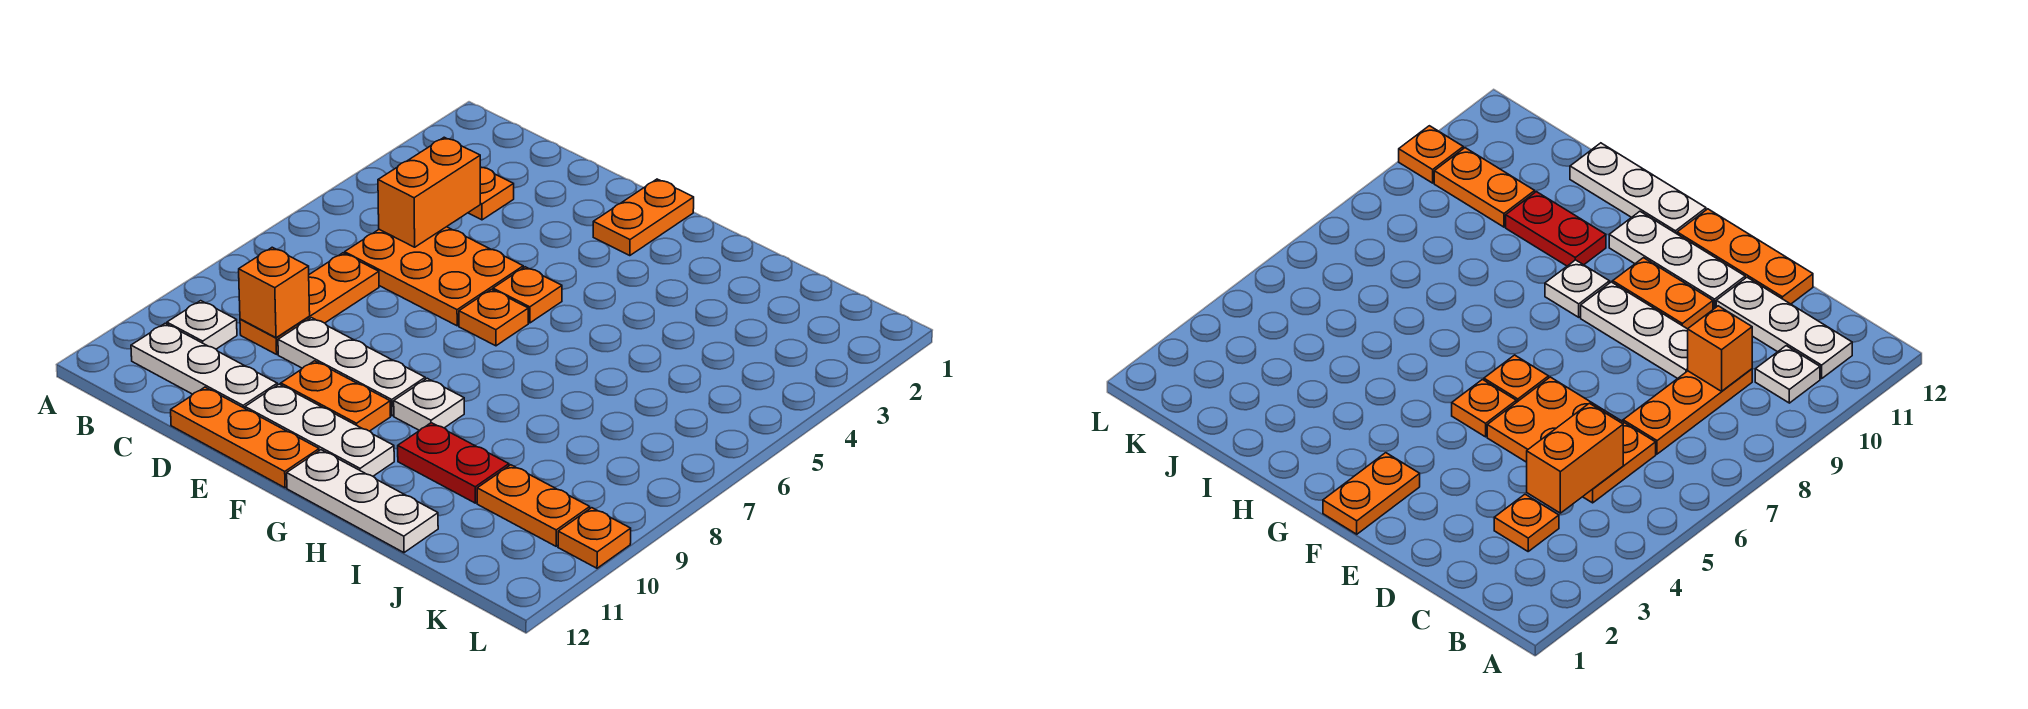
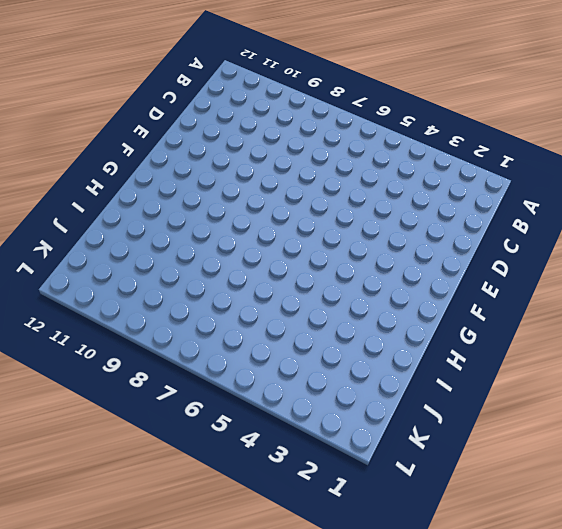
none -> white plate B10 level 1
none -> white plate B11:D11 level 1
none -> orange plate C3 level 1

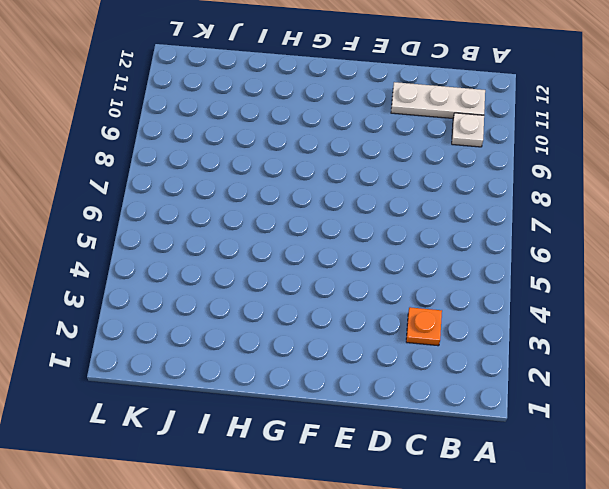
none -> orange plate C5:E6 level 1
none -> orange plate C7:C9 level 1
none -> white plate D9:F9 level 1

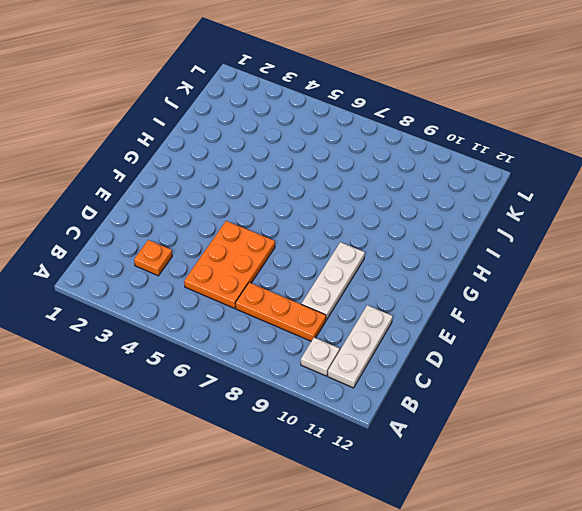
none -> orange plate D12:F12 level 1
none -> orange plate E10:F10 level 1
none -> white plate E11:G11 level 1

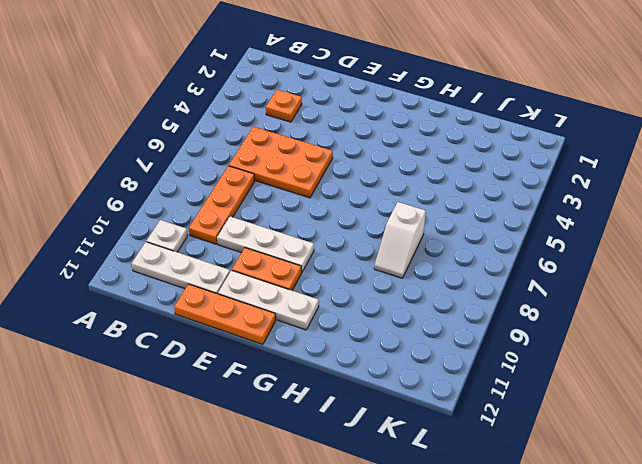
white slope I7:I8 level 1 top 7 -> none
none -> orange plate F1:F2 level 1
none -> orange plate F5 level 1
none -> orange plate F6 level 1

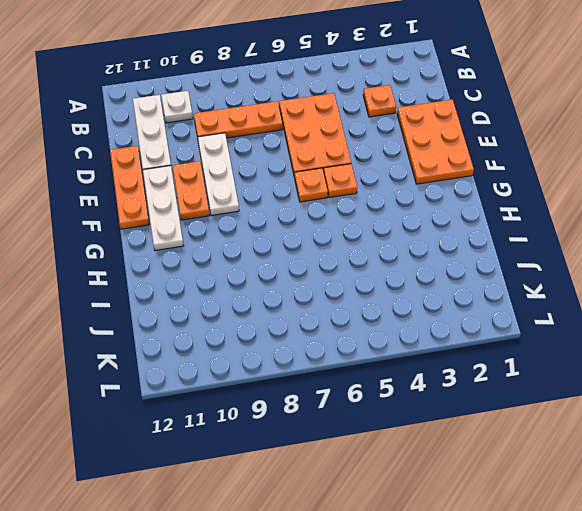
orange plate D1:F2 level 1 -> orange plate F1:F2 level 1
none -> white plate G9 level 1
none -> white plate G12:I12 level 1
none -> red plate H10:I10 level 1

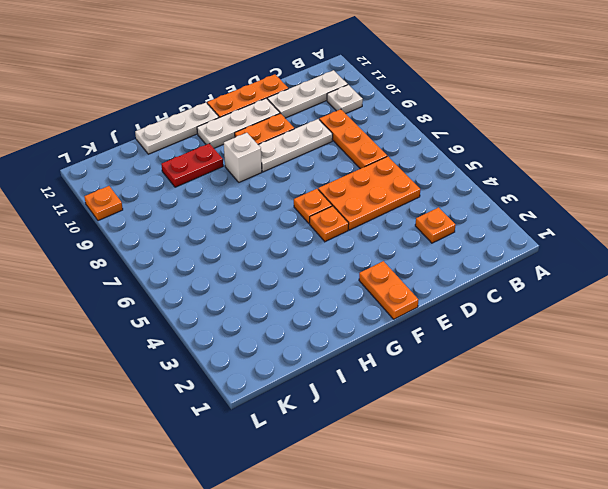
white brick G9 level 1 -> white plate G9 level 1
none -> orange plate J10:K10 level 1
none -> orange brick C4:C5 level 2
none -> orange brick C9 level 2

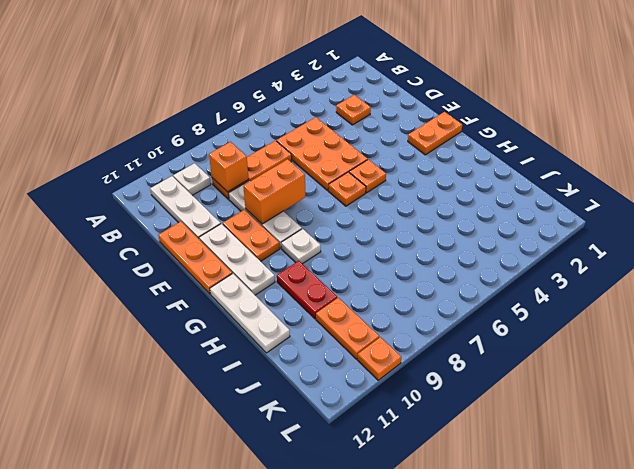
orange brick E8:E9 level 2 -> orange brick C4:C5 level 2

